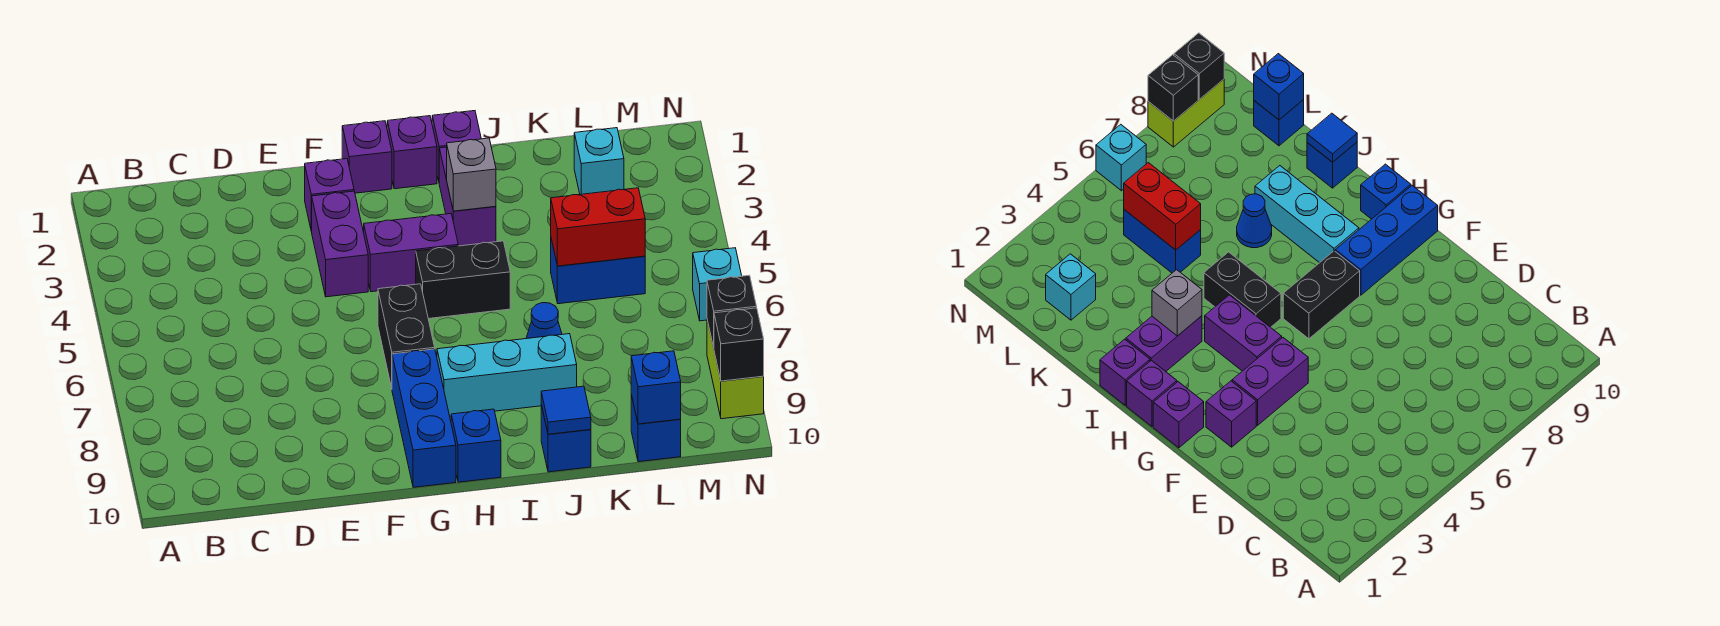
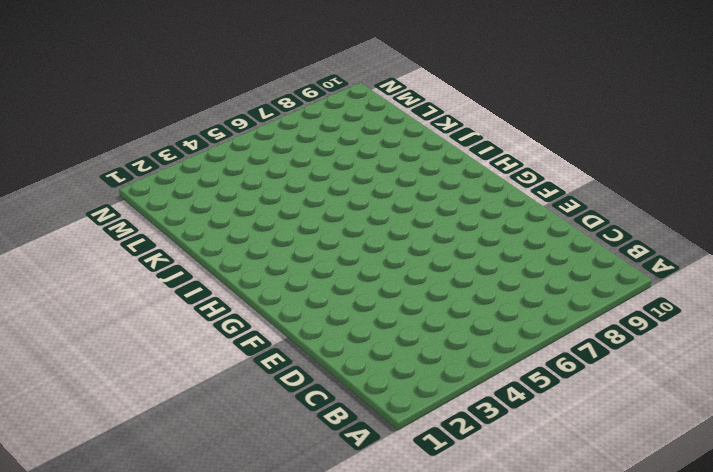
none -> purple brick F2 level 1
none -> purple brick F3:F4 level 1
none -> purple brick G1 level 1

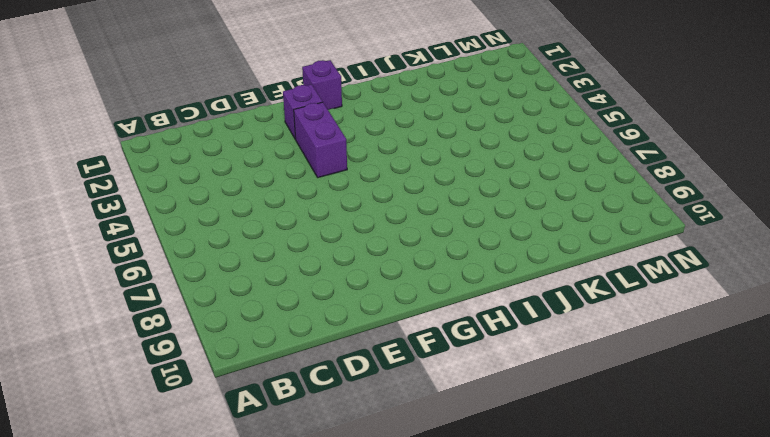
none -> purple brick G4:H4 level 1
none -> black brick G6:G7 level 1
none -> blue brick G8:G10 level 1

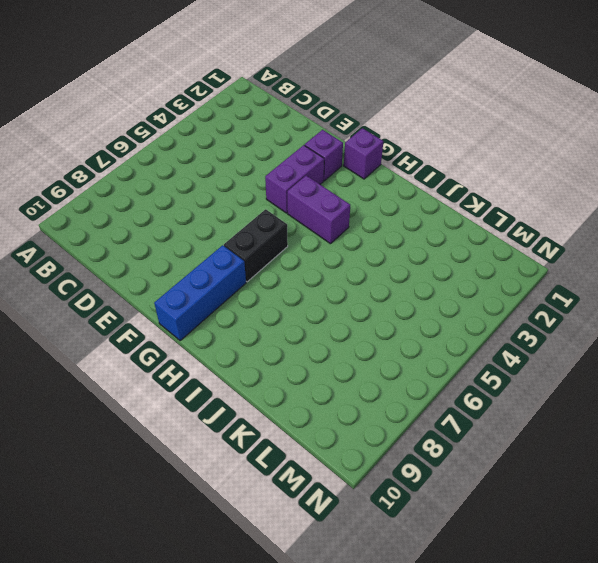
none -> purple brick H1 level 1
none -> black brick H5:I5 level 1
none -> cyan brick H8:J8 level 1

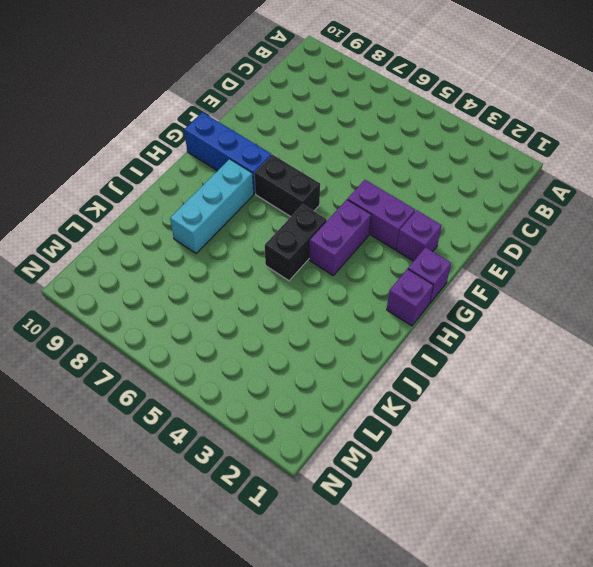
none -> blue brick H10 level 1
none -> purple brick I1 level 1
none -> purple brick I2:I3 level 1

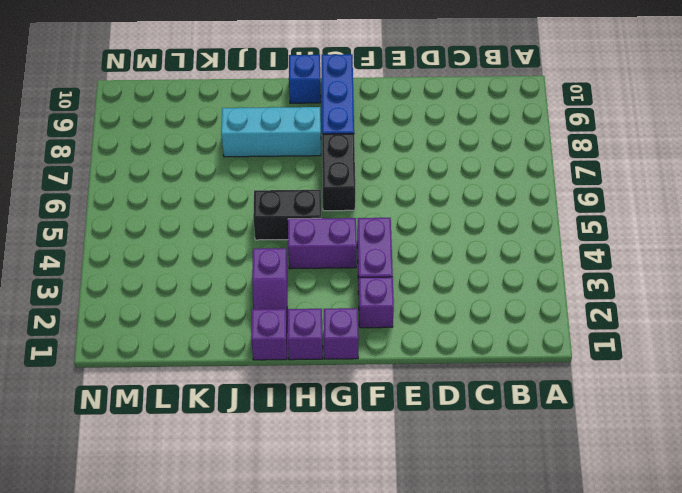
purple slope I2:I3 level 1 top 3 -> purple brick I2:I3 level 1
none -> blue cone J7 level 1
none -> blue brick J10 level 1
none -> blue brick K5:L5 level 1

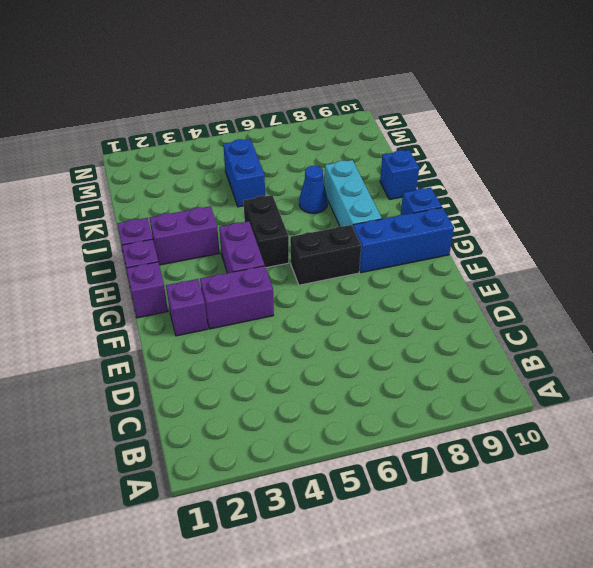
none -> cyan brick L2 level 1
none -> blue brick L10 level 1
none -> cyan brick N6 level 1

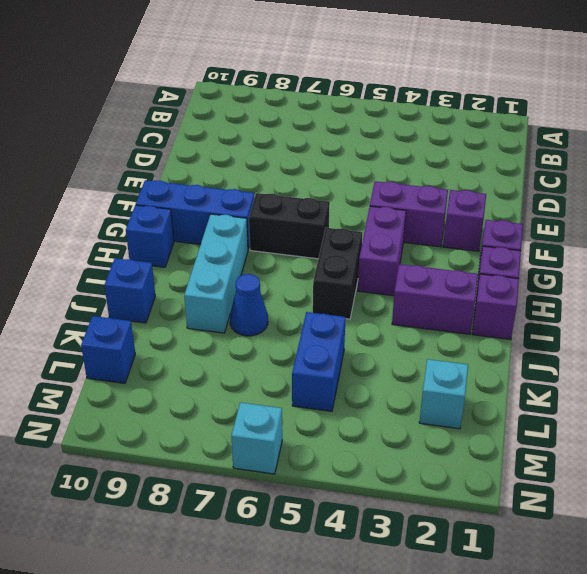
none -> lime brick N8:N9 level 1
none -> grey brick I3 level 2
none -> blue tile J10 level 2

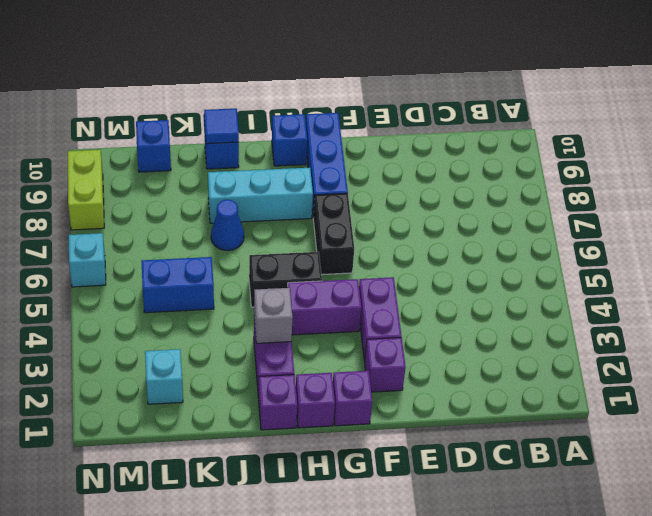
none -> red brick K5:L5 level 2
none -> blue brick L10 level 2
none -> black brick N8 level 2

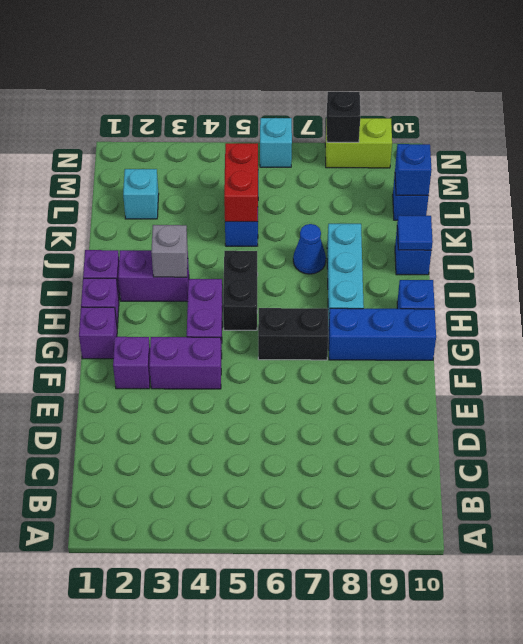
none -> black brick N9 level 2

